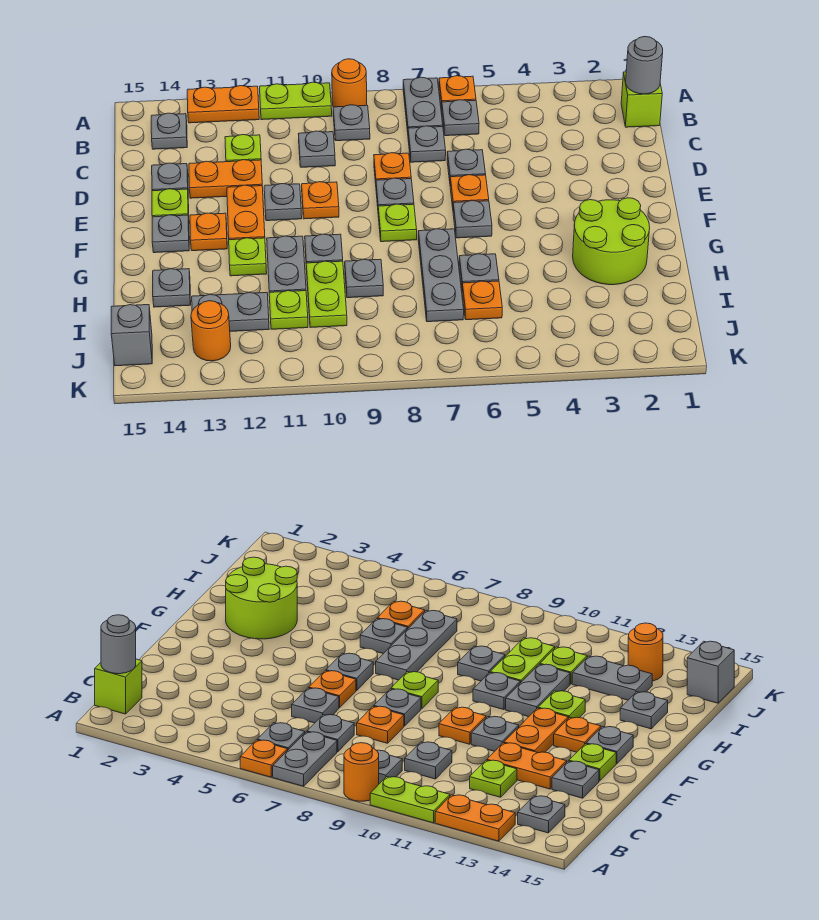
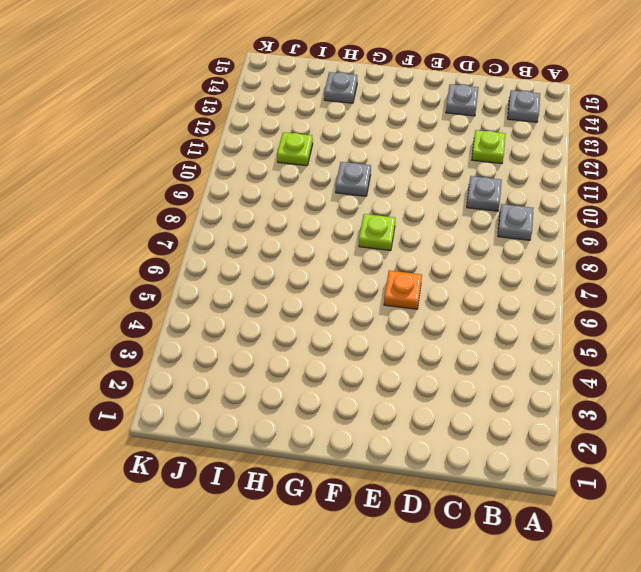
none -> orange plate A6 level 1
none -> grey plate A7:B7 level 1
none -> orange round brick A9 level 1
none -> lime plate A10:A11 level 1

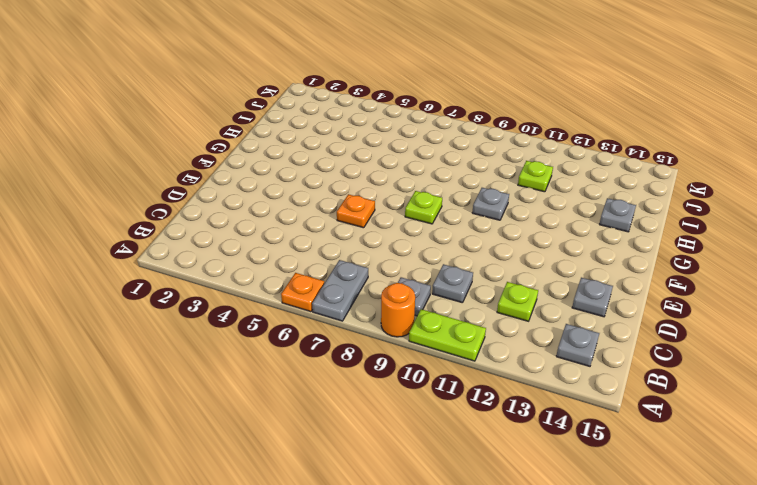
none -> orange plate A12:A13 level 1
none -> lime brick B1 level 1
none -> grey plate B6 level 1
none -> grey plate C7 level 1

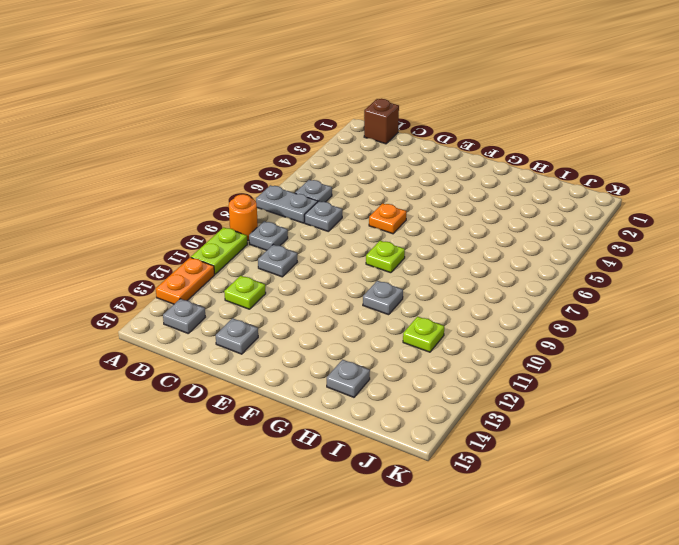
brown brick B1 level 1 -> lime brick B1 level 1
none -> orange plate A6 level 1
none -> grey plate D6 level 1
none -> orange plate D8 level 1
none -> orange plate D12:D13 level 1

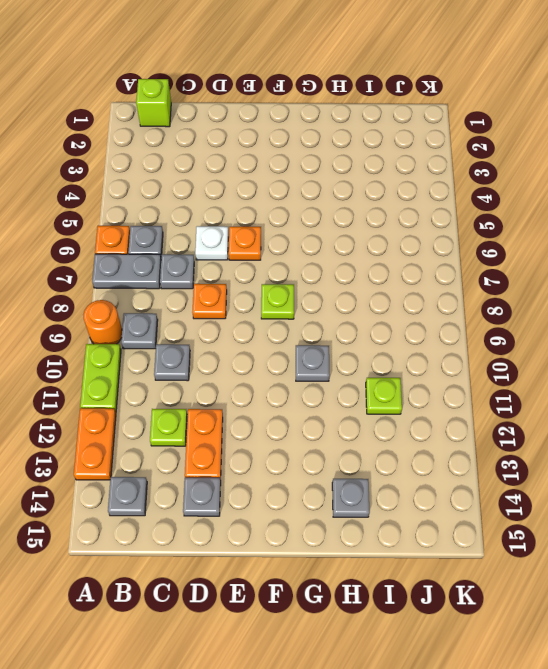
white plate D6 level 1 -> grey plate D6 level 1
none -> grey plate E8 level 1
none -> orange plate E10 level 1
none -> grey plate E11 level 1
none -> orange plate E12:F12 level 1

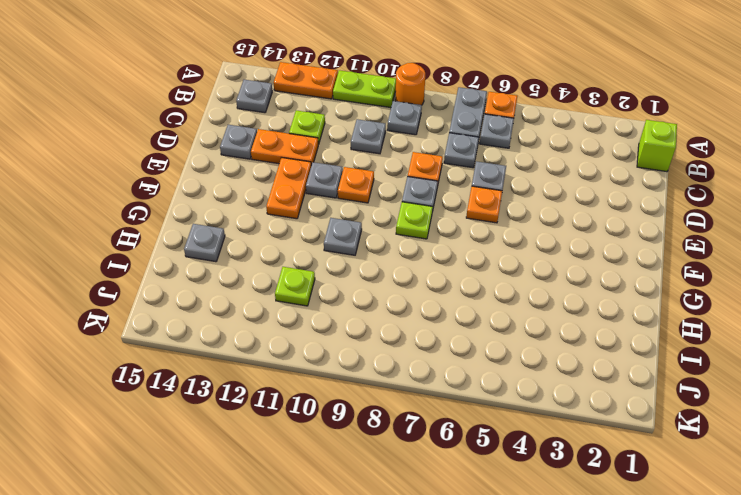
none -> lime plate E14 level 1
none -> grey plate F6 level 1
none -> orange plate F13 level 1
none -> grey plate F14 level 1

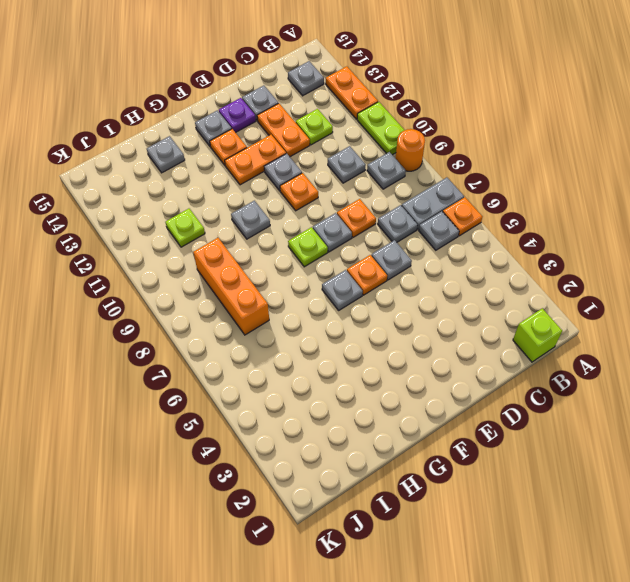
purple plate E14 level 1 -> lime plate E14 level 1
orange brick I7:I9 level 1 -> grey plate G7:I7 level 1
none -> lime round brick G2:H3 level 1
none -> grey plate G11:H11 level 1
none -> lime plate G12 level 1
none -> grey plate H6 level 1

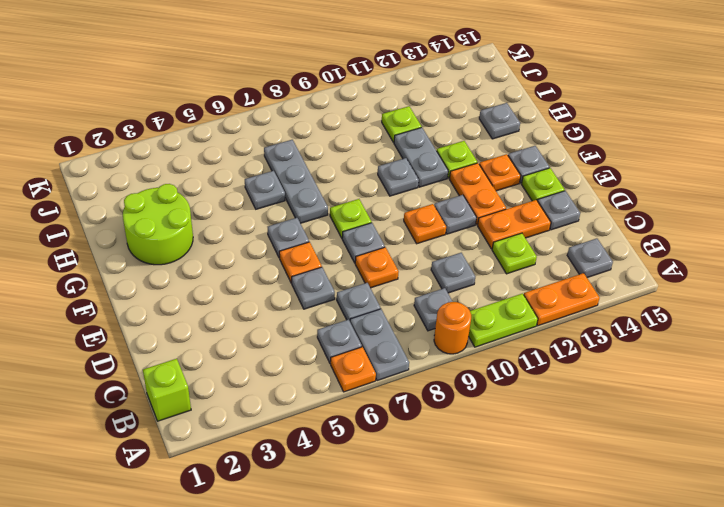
none -> grey plate H9 level 1
none -> lime plate H10:I10 level 1
none -> orange plate I6 level 1
none -> grey plate I12:I13 level 1

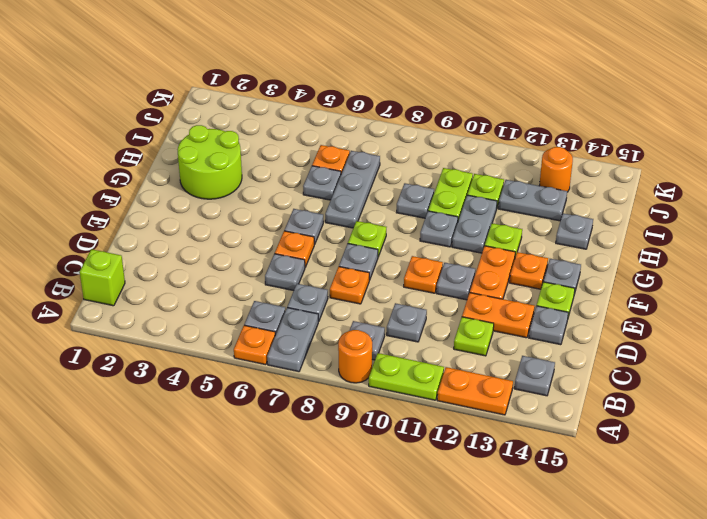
none -> grey brick J15 level 1
none -> grey round brick B1 level 2

